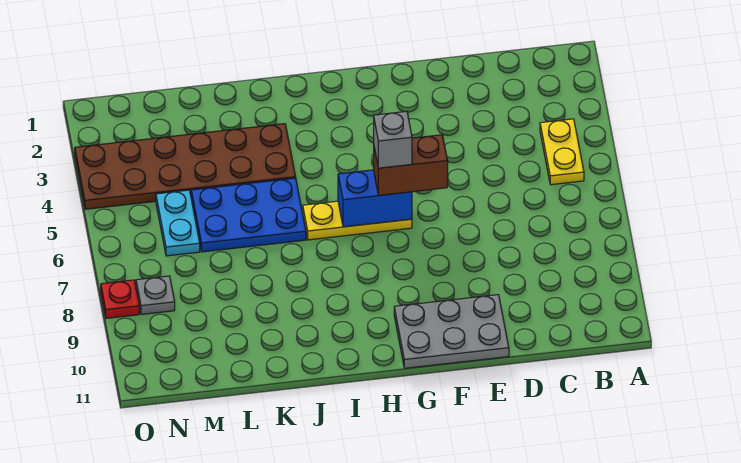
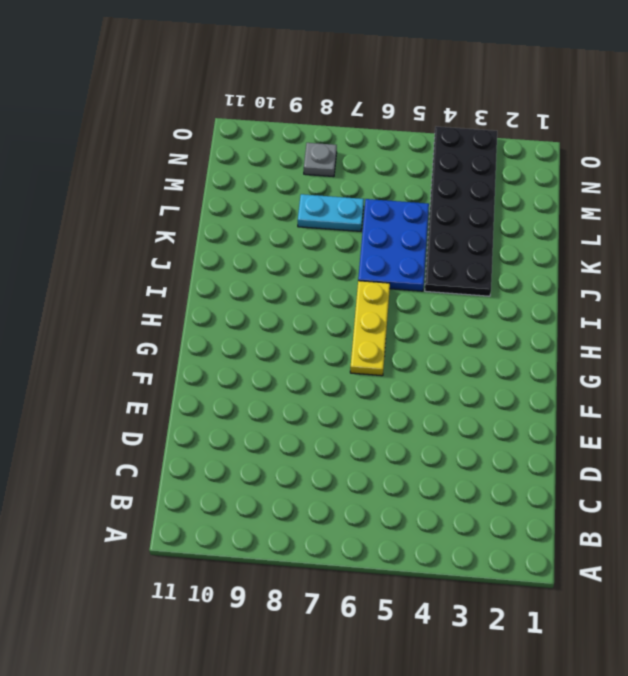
black plate J3:O4 level 1 -> brown plate J3:O4 level 1
cyan plate L7:L8 level 1 -> cyan plate M5:M6 level 1
none -> yellow plate B4:B5 level 1
none -> grey plate E10:G11 level 1

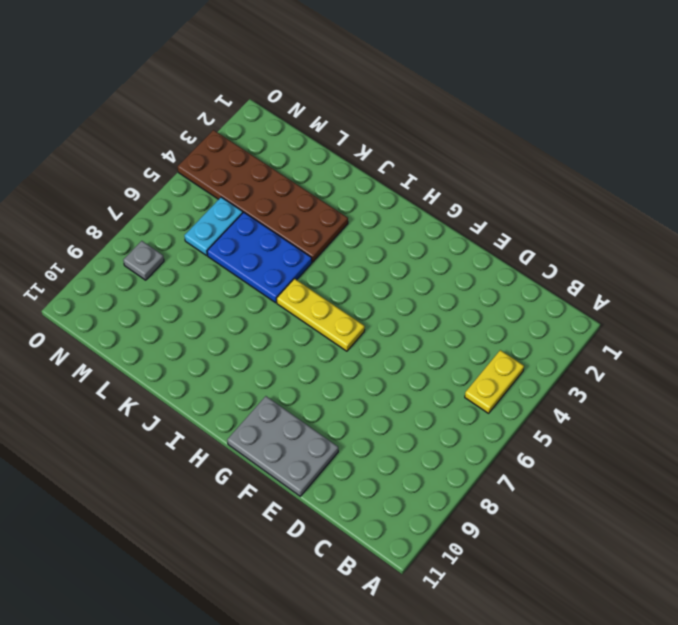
none -> red plate O8 level 1
none -> blue brick G6:H6 level 2

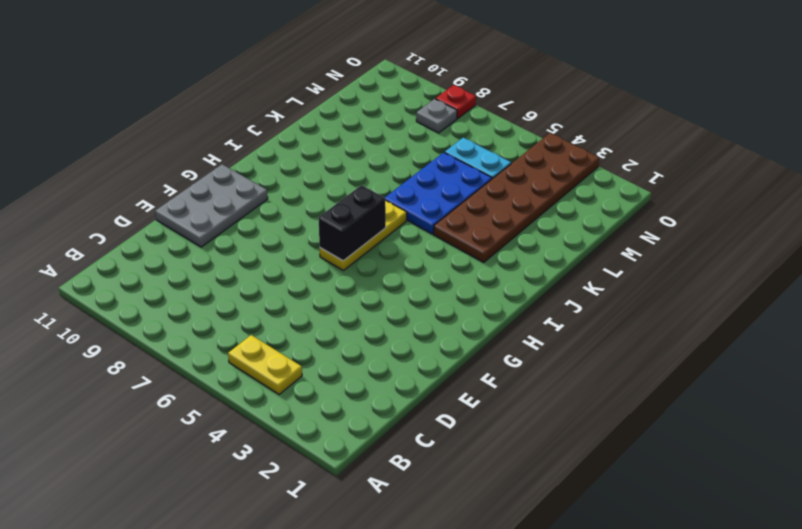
black brick G6:H6 level 2 -> blue brick G6:H6 level 2
none -> brown brick F6:G6 level 3
none -> grey brick G6 level 4

